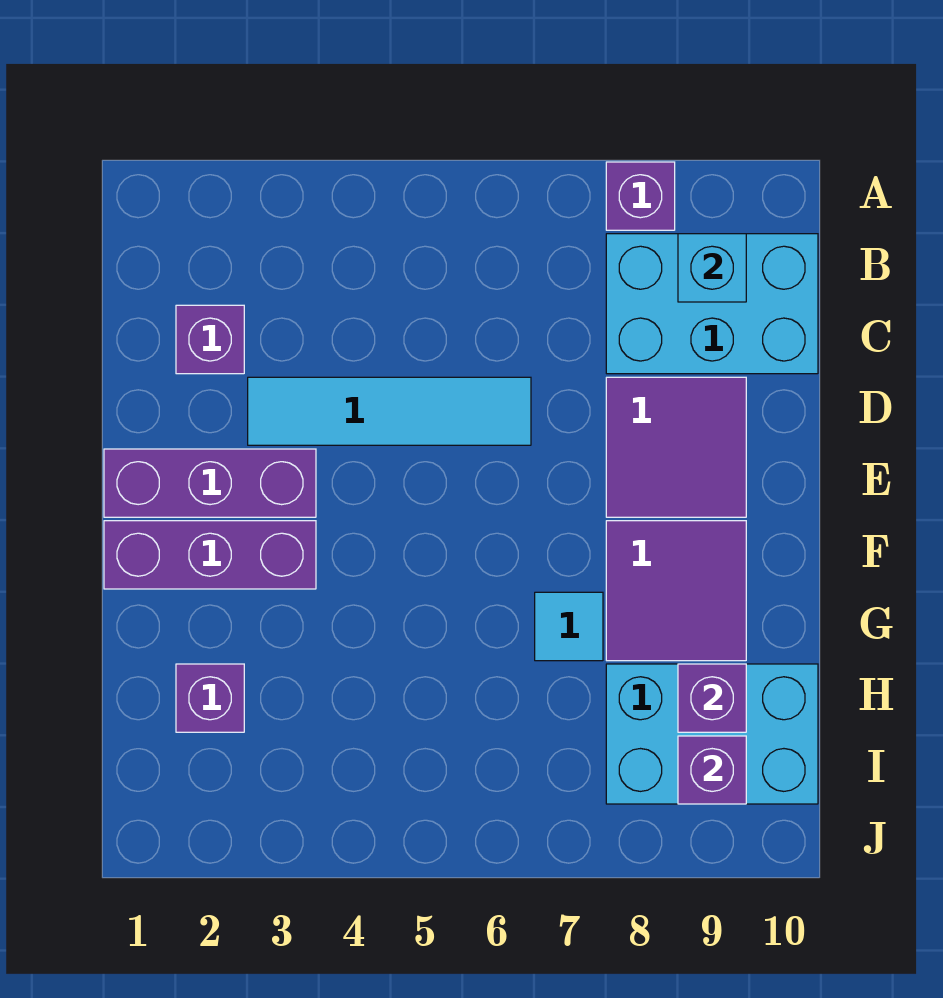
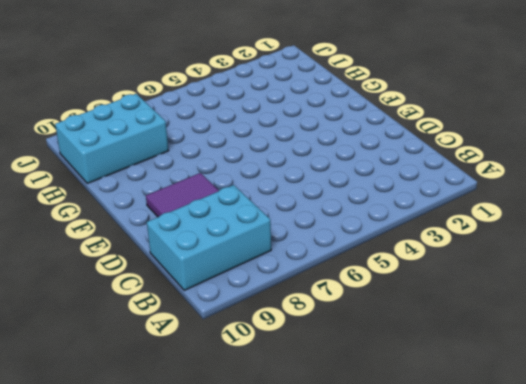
none -> purple brick A8 level 1
none -> purple brick C2 level 1
none -> cyan tile D3:D6 level 1

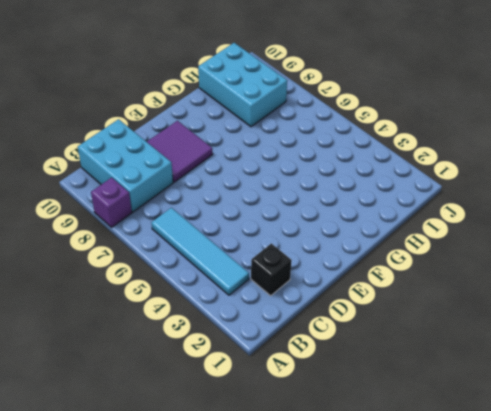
cyan tile B3:B6 level 1 -> cyan tile D3:D6 level 1
black brick C2 level 1 -> purple brick C2 level 1
none -> purple brick E1:E3 level 1
none -> purple brick F1:F3 level 1
none -> purple tile F8:G9 level 1

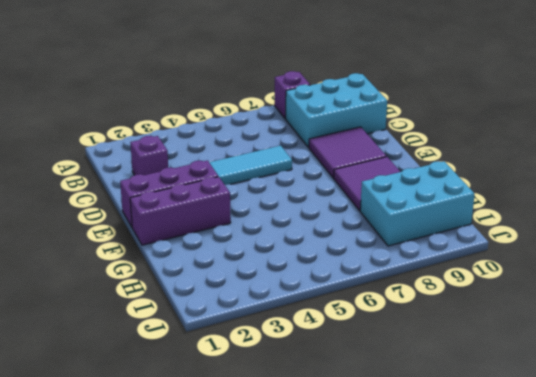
none -> cyan tile G7 level 1
none -> purple brick H2 level 1
none -> cyan brick B9 level 2

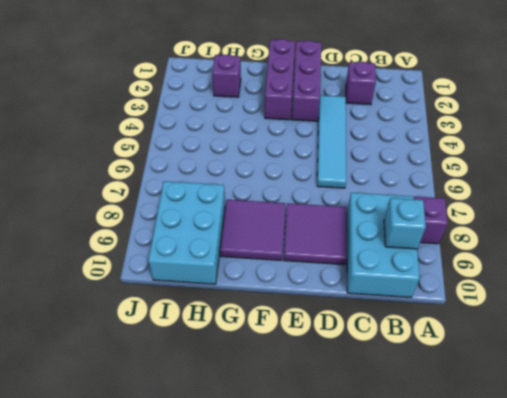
none -> cyan tile G7 level 1
none -> purple brick H9 level 2
none -> purple brick I9 level 2

